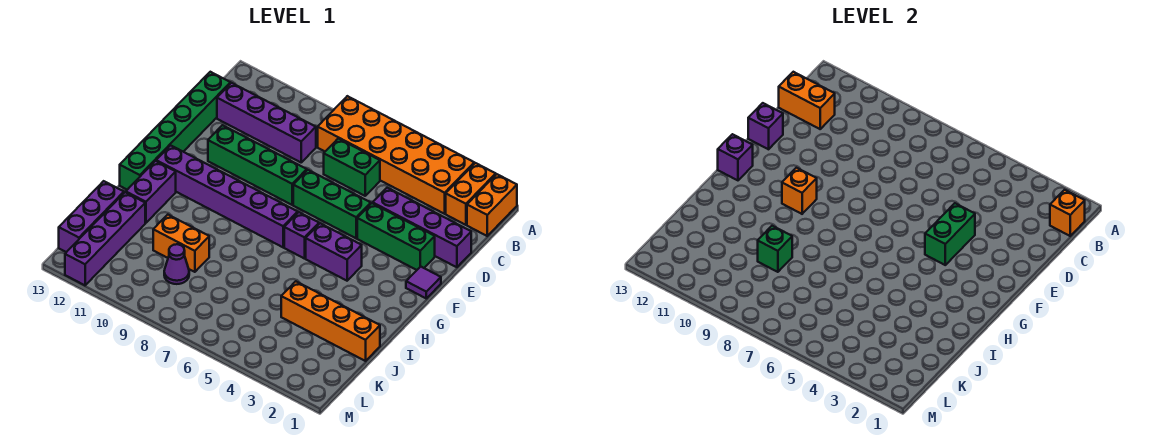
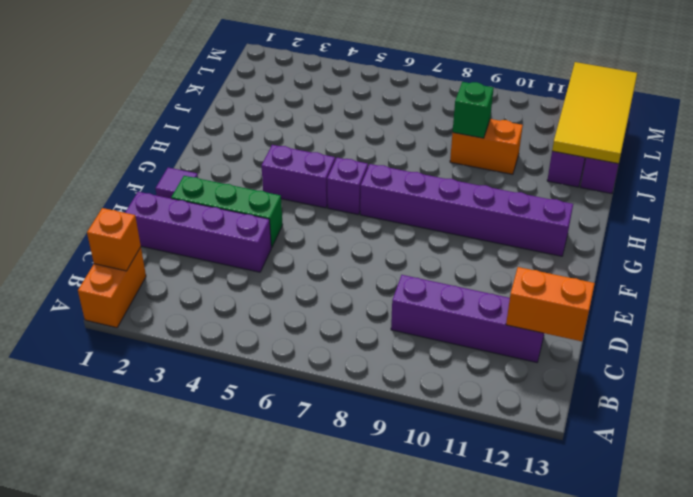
yellow tile J12:M13 level 2 -> none
none -> orange brick A2:B2 level 1
none -> orange brick A3:B8 level 1
none -> green brick C6:C7 level 1

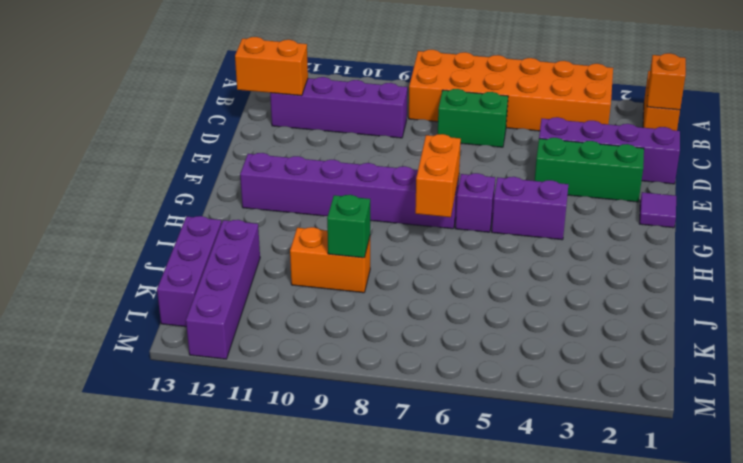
orange brick G7:H7 level 2 -> orange brick A2:B2 level 1
none -> green brick C13:H13 level 1
none -> green brick E5:E7 level 1
none -> green brick E8:E11 level 1

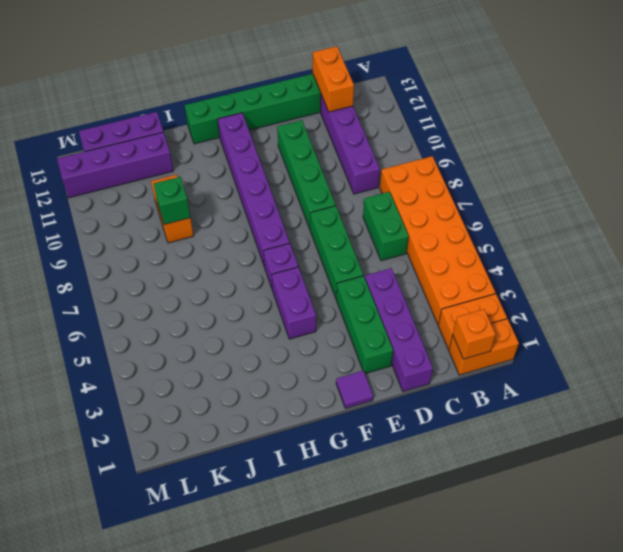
none -> purple brick H12:I12 level 1
none -> orange brick J1:J4 level 1
none -> purple cone K9 level 1

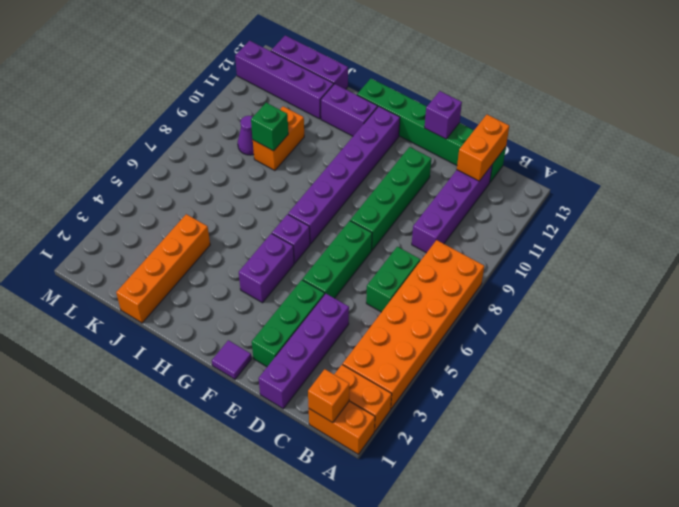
none -> green brick E4:F4 level 2
none -> orange brick G10 level 2
none -> purple brick G13 level 2

